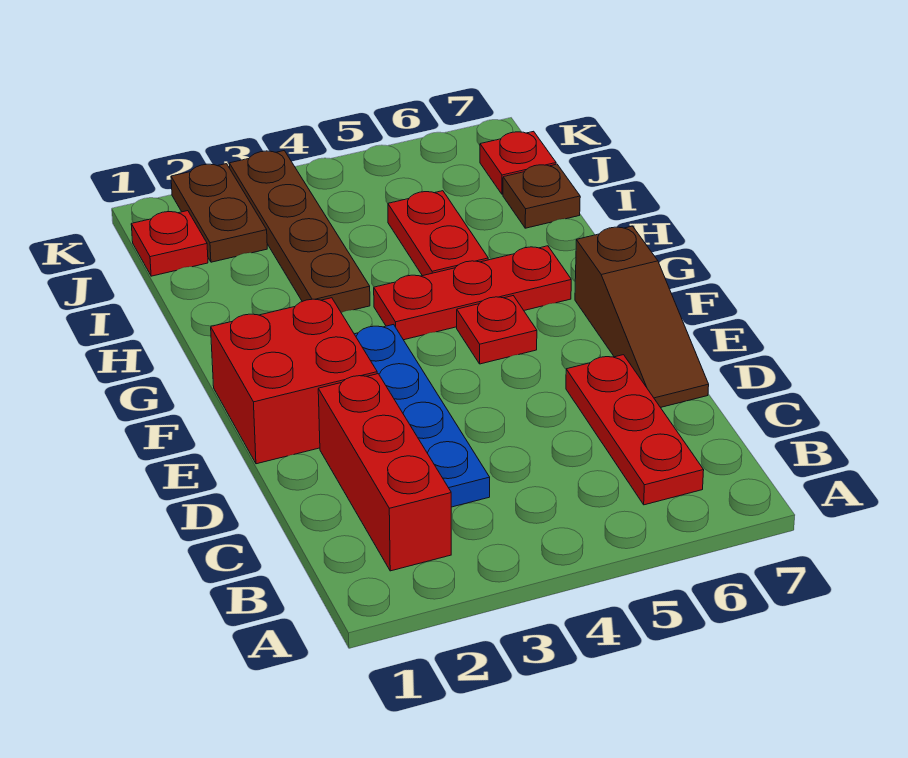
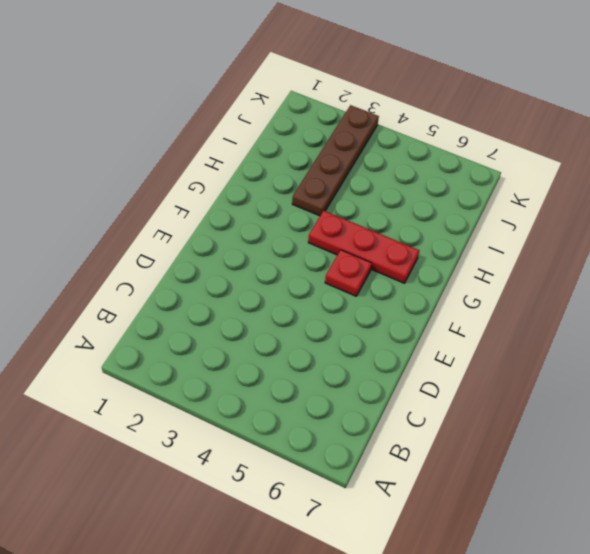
none -> red brick B2:D2 level 1
none -> red plate B6:D6 level 1
none -> blue plate C3:F3 level 1

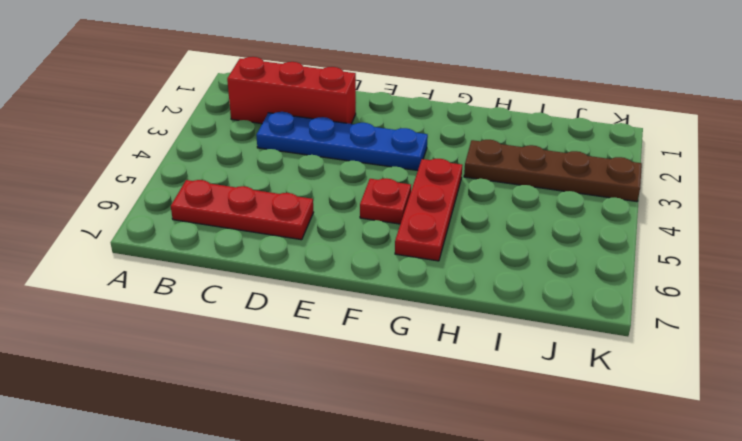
none -> brown slope D7:F7 level 1 top F
none -> red brick E1:F2 level 1
none -> red plate H5:I5 level 1

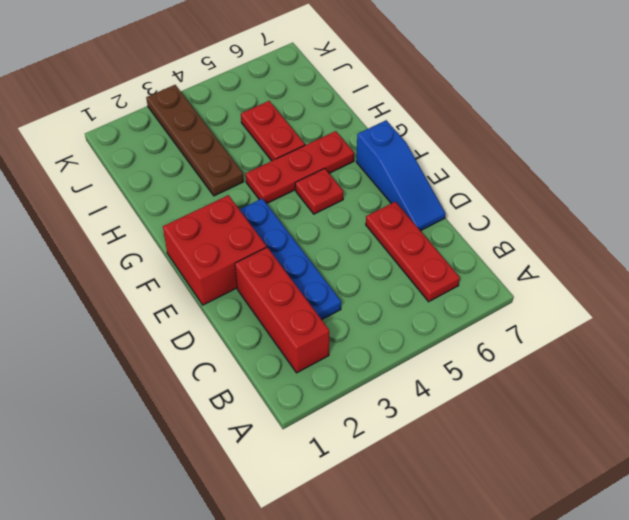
blue slope D7:F7 level 1 top F -> brown slope D7:F7 level 1 top F
none -> brown plate I7 level 1
none -> red plate J1 level 1
none -> brown plate J2:K2 level 1

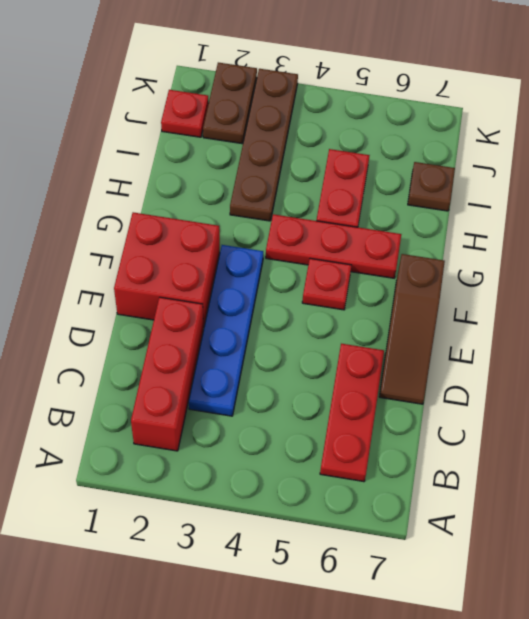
none -> red plate J7 level 1

